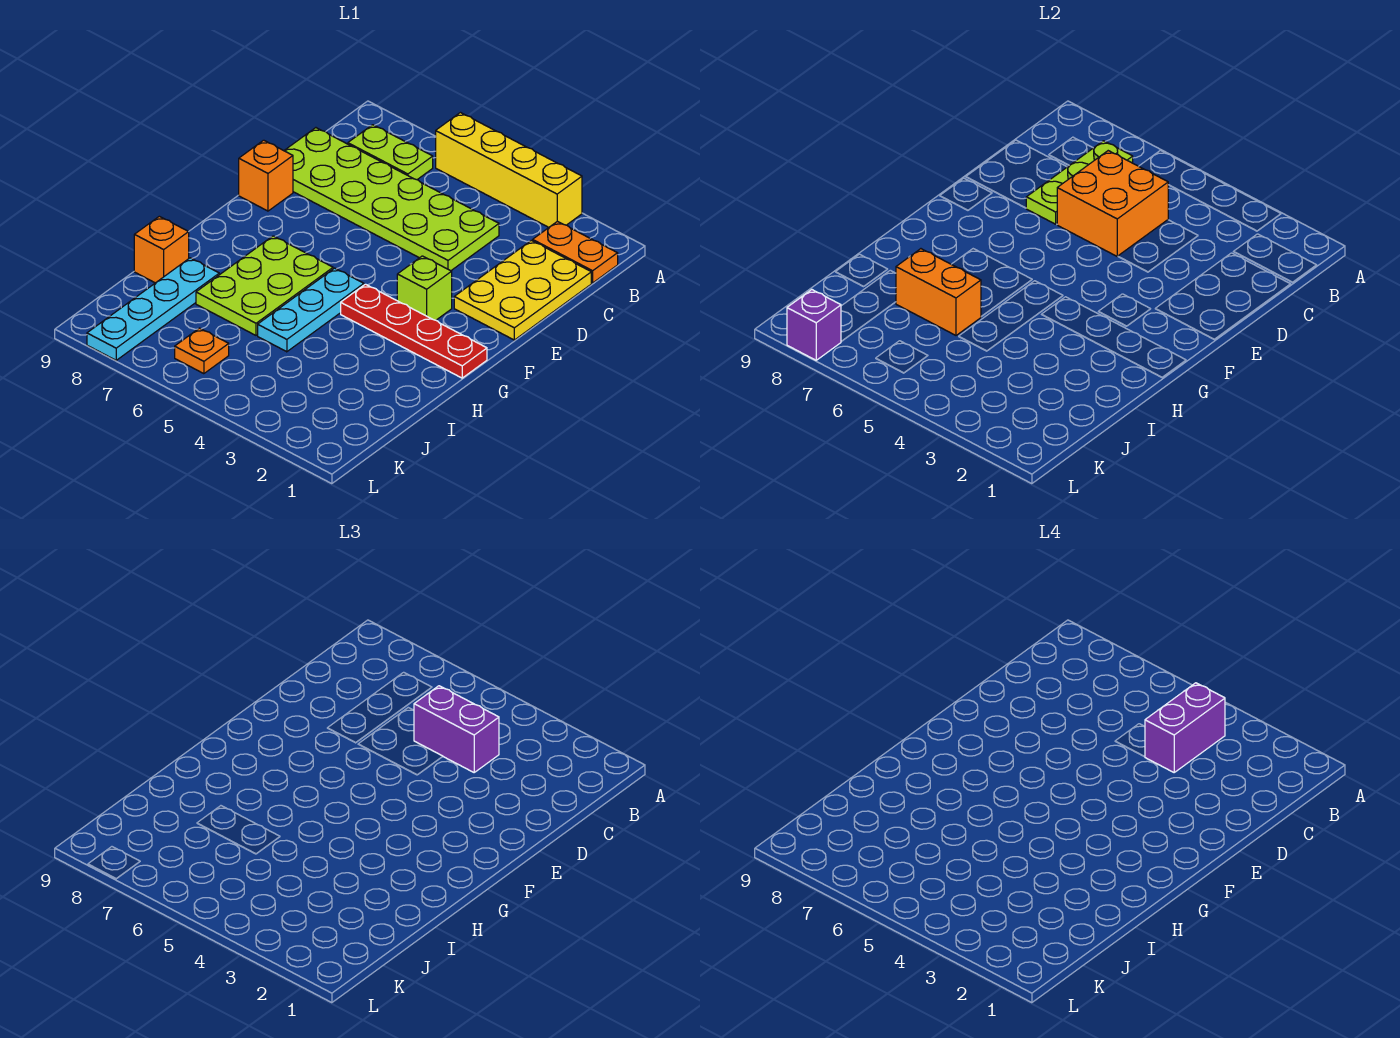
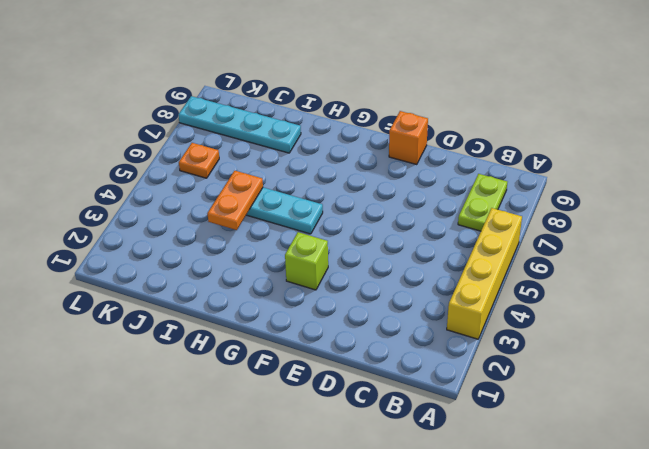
orange plate I4:I5 level 2 -> orange plate B1:B2 level 1
none -> yellow plate C1:E2 level 1
none -> lime plate C4:D9 level 1
none -> red plate G1:G4 level 1

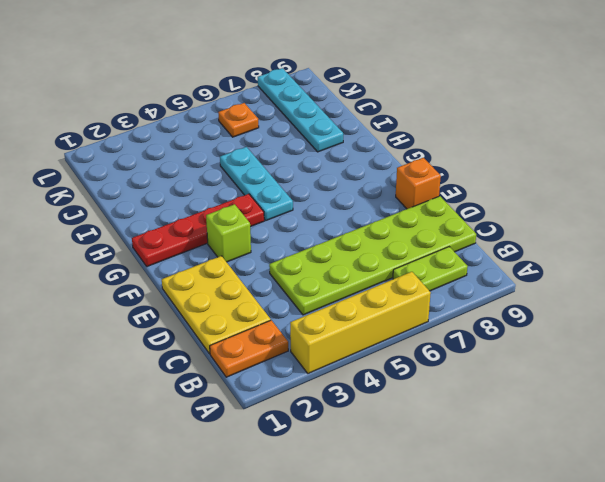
none -> lime plate G6:I7 level 1
none -> orange brick I9 level 1
none -> lime plate B7:D7 level 2

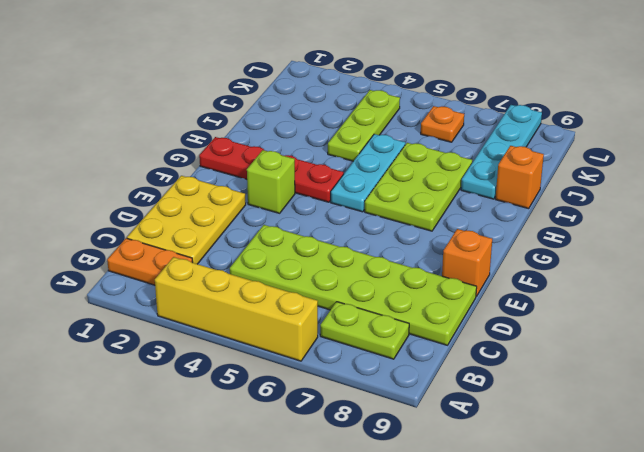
lime plate I4:K4 level 1 -> lime plate B7:D7 level 2
none -> orange brick C5:D6 level 2
none -> orange brick I6:I7 level 2
none -> purple brick L8 level 2

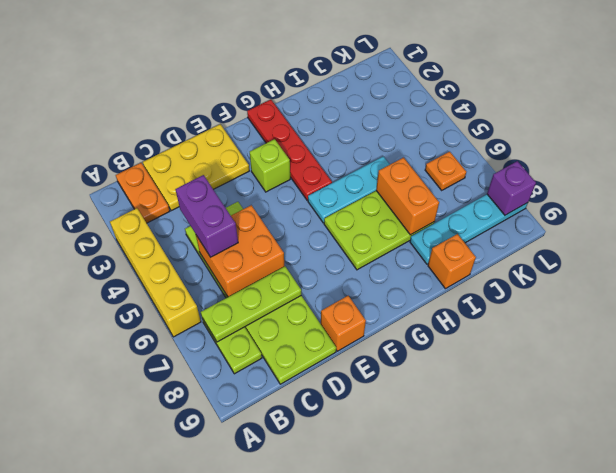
none -> purple brick B4:C4 level 4

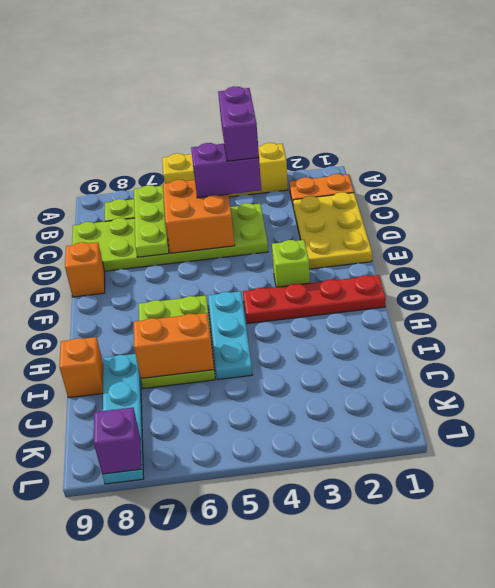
none -> orange plate K6 level 1

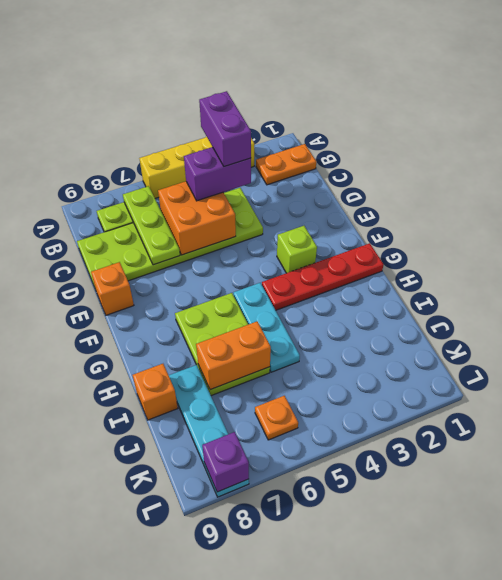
none -> yellow plate C1:E2 level 1

